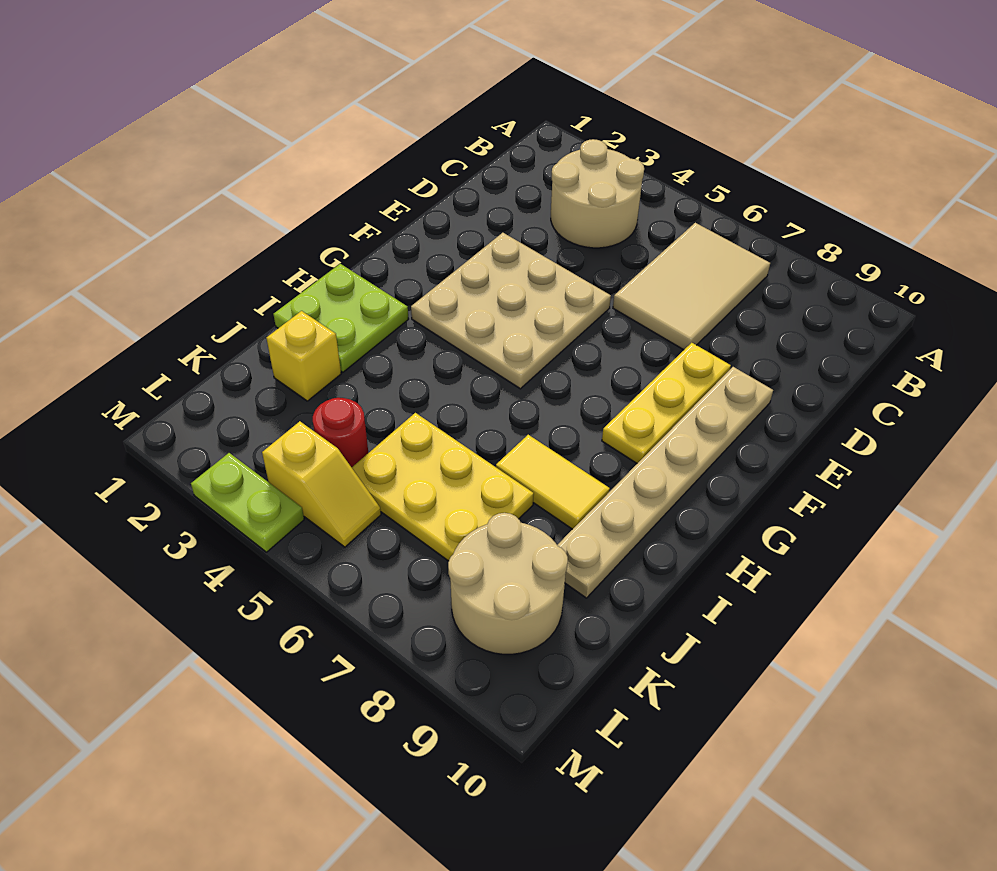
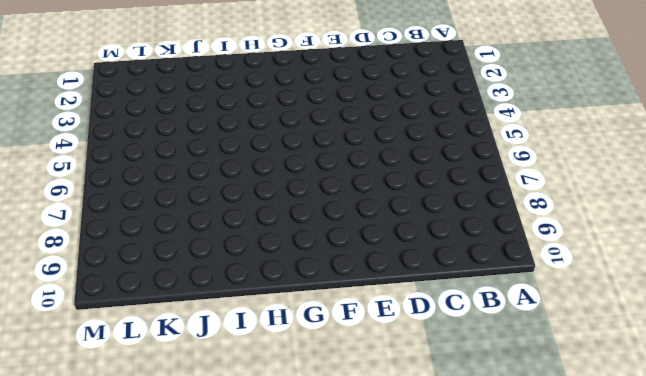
none -> tan round brick B3:C4 level 1
none -> tan tile B6:D7 level 1
none -> tan plate E3:G5 level 1

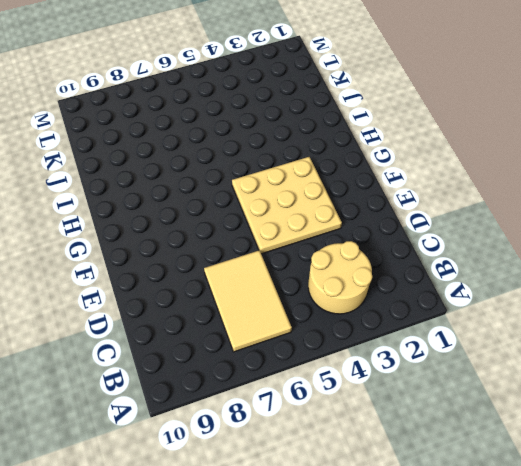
none -> yellow plate E8:G8 level 1
none -> tan plate E9:J9 level 1
none -> lime plate H1:I2 level 1

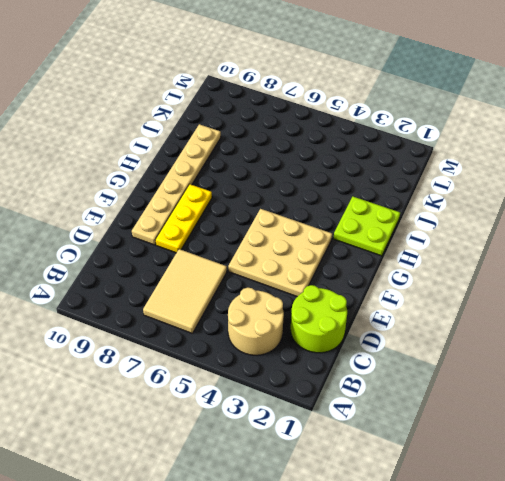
lime round brick C1:D2 level 1 -> none
none -> yellow tile I7:I8 level 1
none -> yellow brick J2 level 1
none -> yellow plate J5:K7 level 1

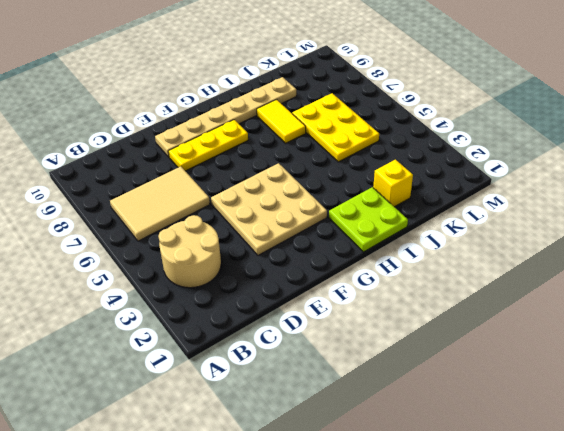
none -> red round brick K4 level 1
none -> tan round brick K8:L9 level 1
none -> yellow slope L4:L5 level 1 top 4

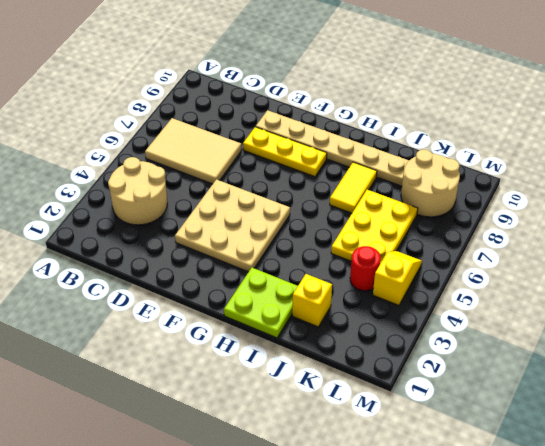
none -> lime plate M3:M4 level 1

